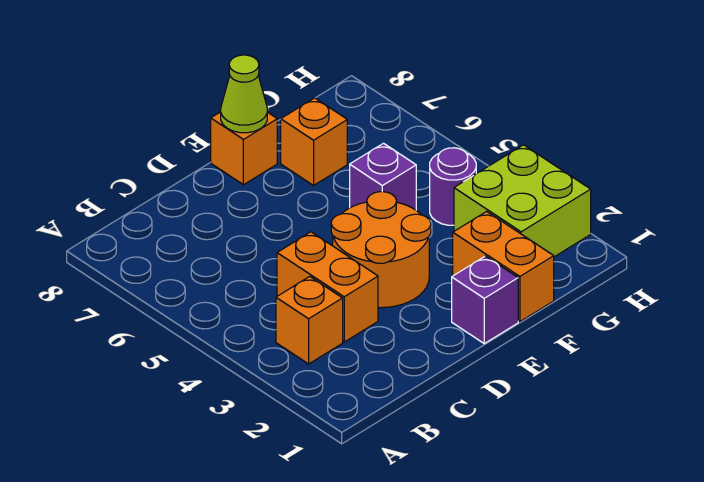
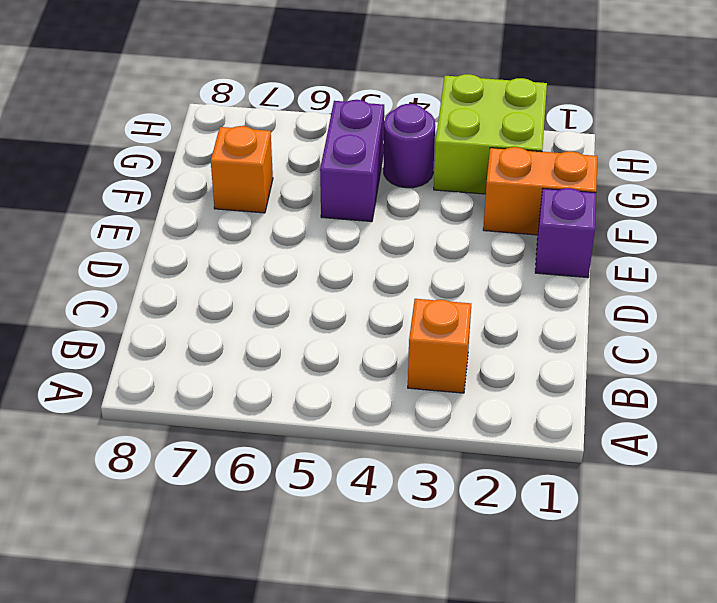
purple brick F5:G5 level 1 -> purple brick F5 level 1
none -> orange brick C3:C4 level 1
none -> orange round brick D3:E4 level 1

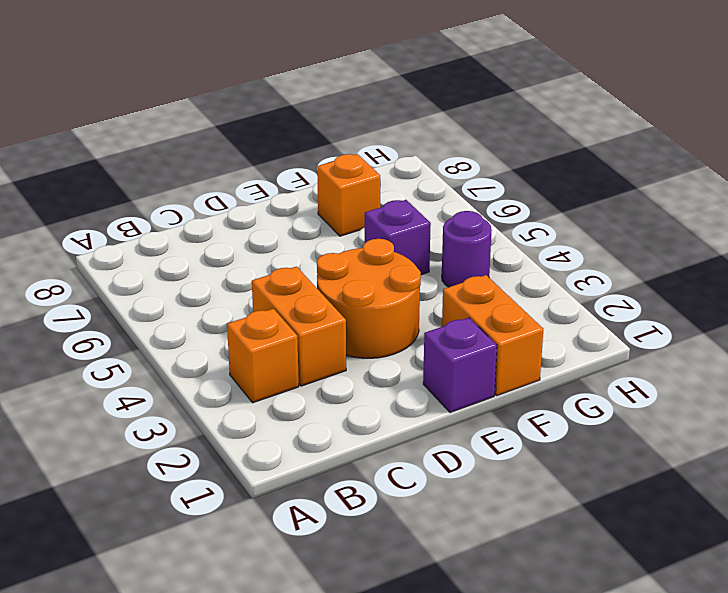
none -> orange brick E8 level 1
none -> lime brick G2:H3 level 1

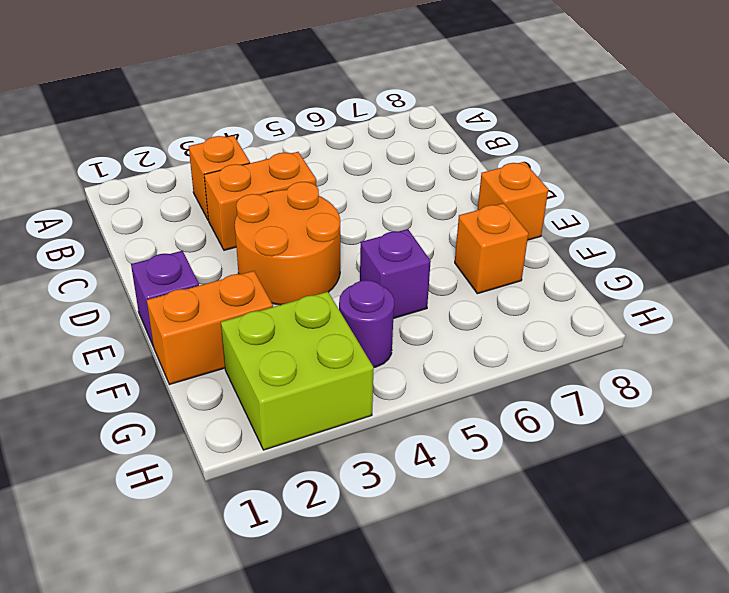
none -> lime cone E8 level 2

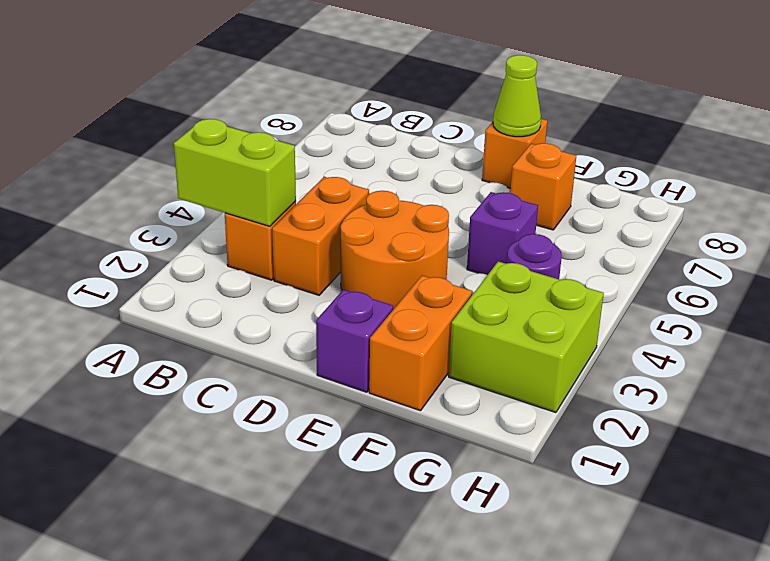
lime brick A3:B3 level 2 -> none

